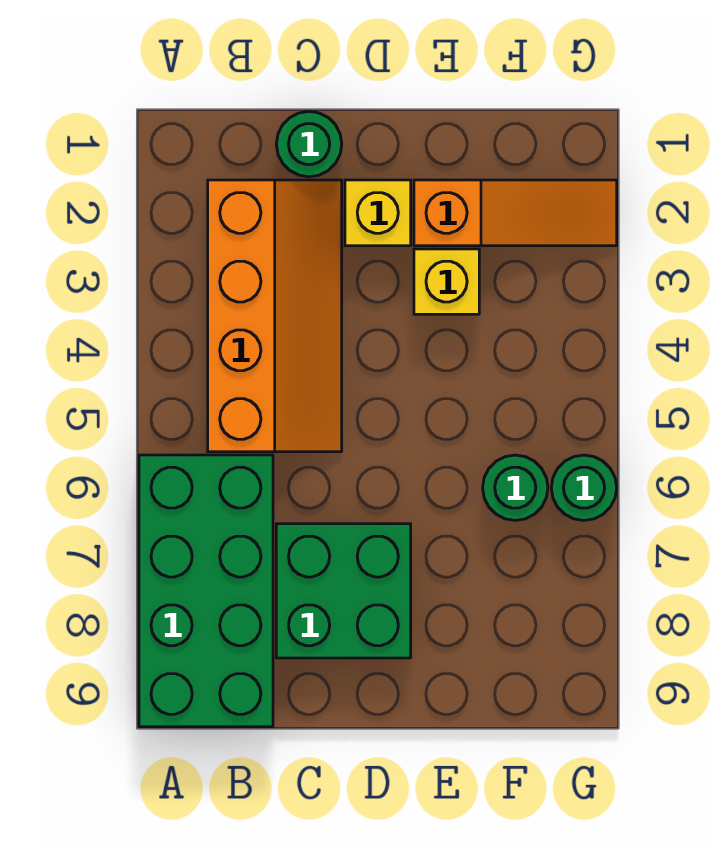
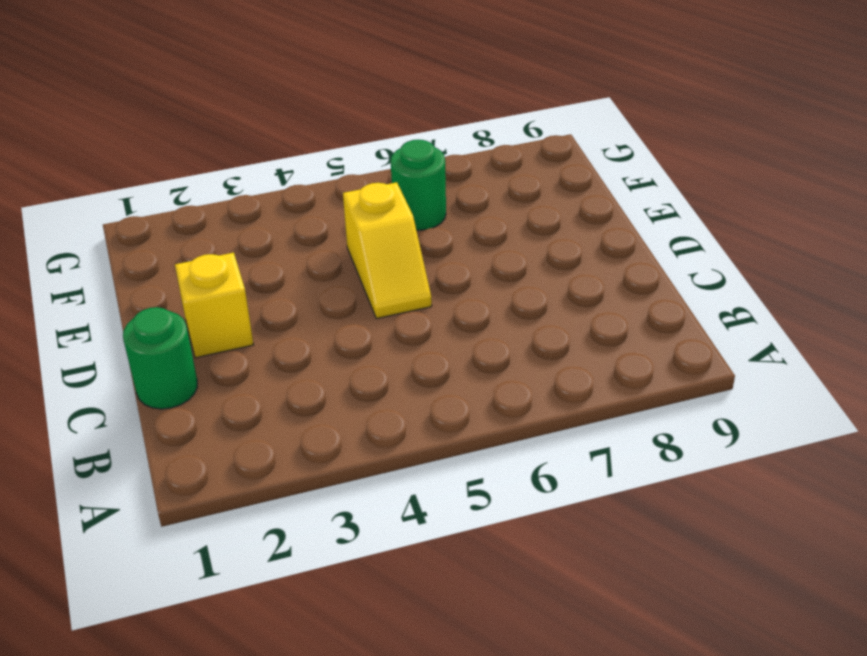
yellow slope D5:E5 level 1 top E -> none
none -> green brick A6:B9 level 1
none -> orange slope B2:C5 level 1 top B

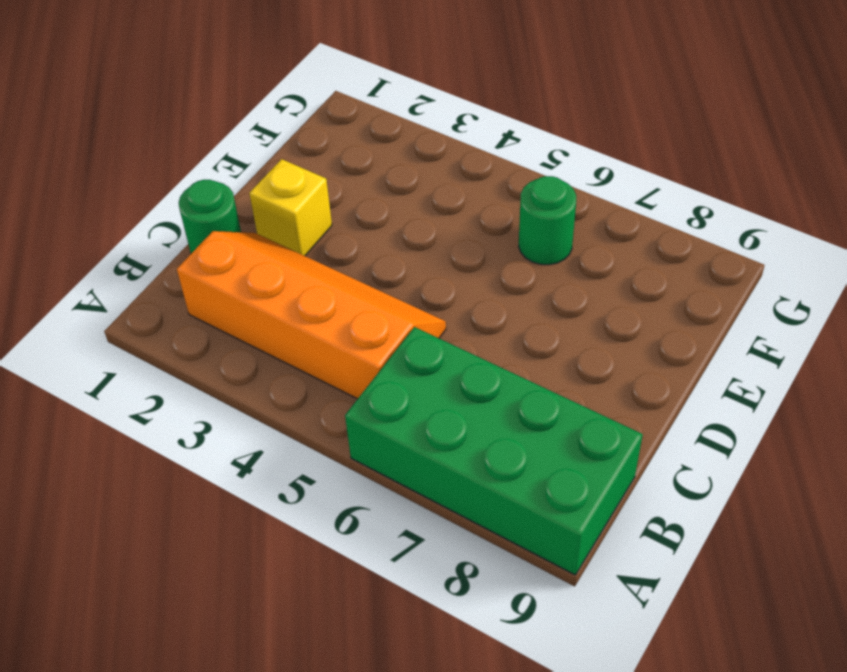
none -> green brick C7:D8 level 1
none -> orange slope E2:G2 level 1 top E

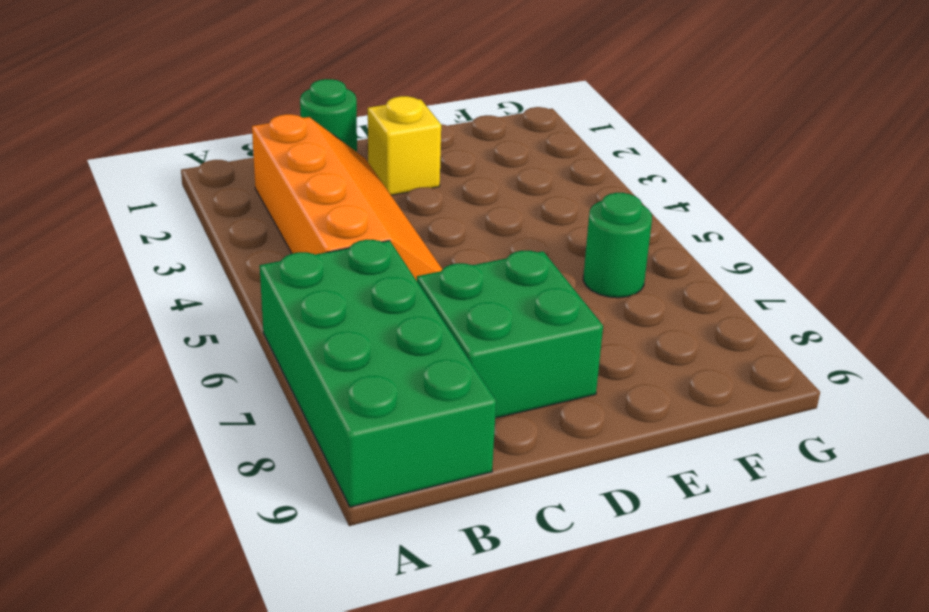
none -> orange slope E2:G2 level 1 top E
none -> yellow brick E3 level 1

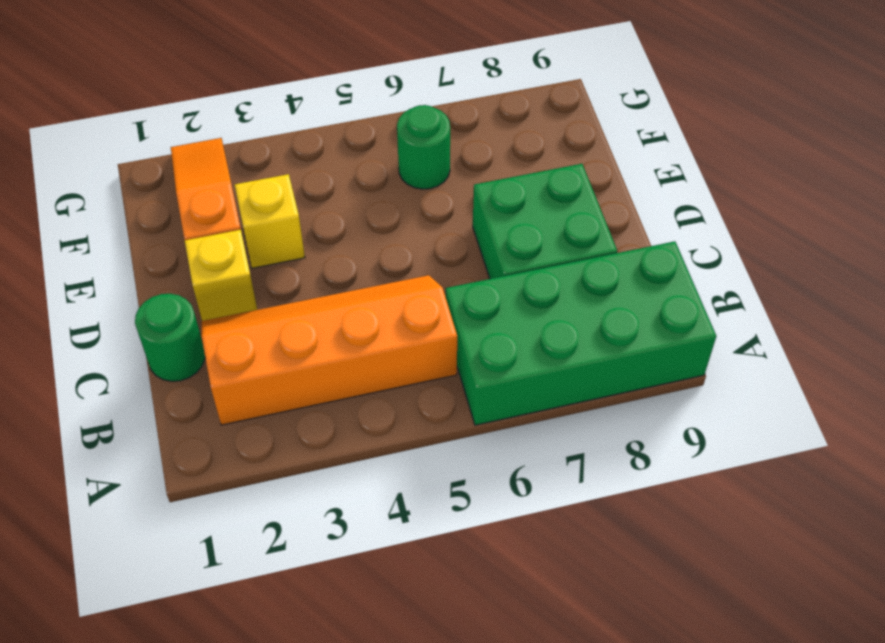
none -> green round brick G6 level 1

